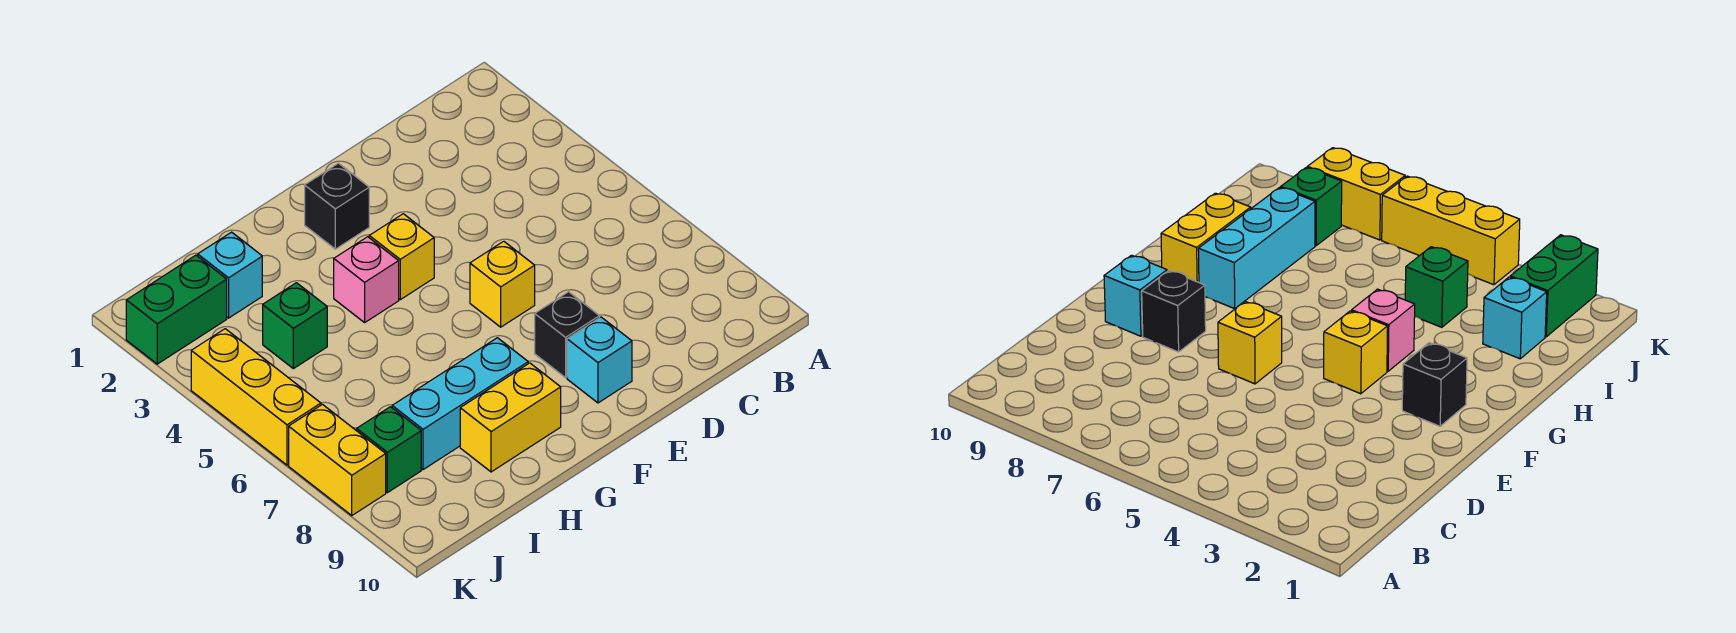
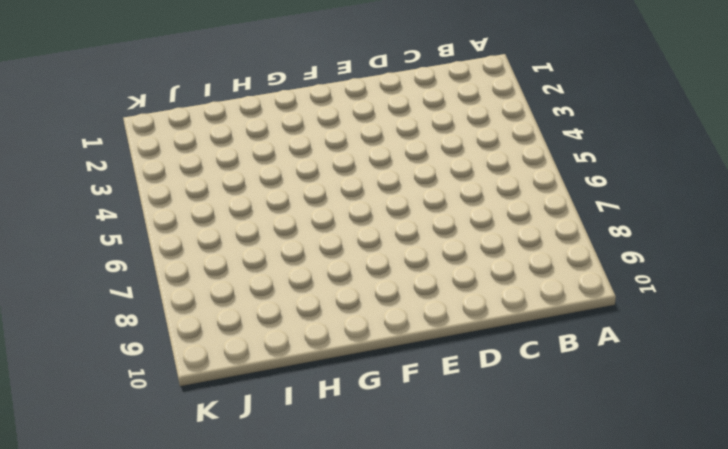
none -> yellow brick E6 level 1
none -> black brick E8 level 1
none -> cyan brick E9 level 1

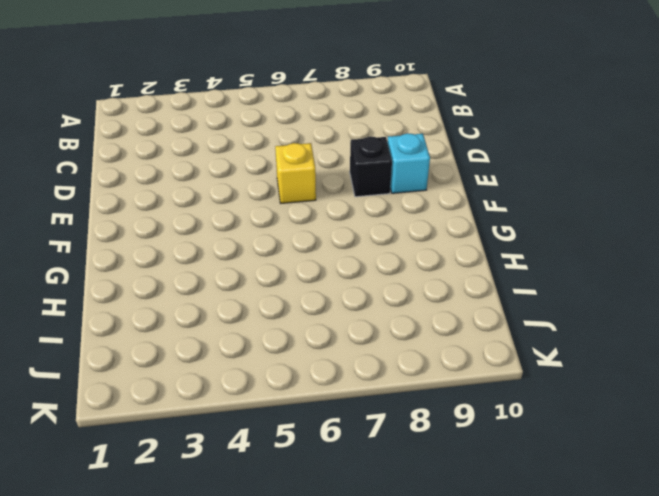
none -> black brick F2 level 1
none -> yellow brick F4 level 1
none -> pink brick G4 level 1

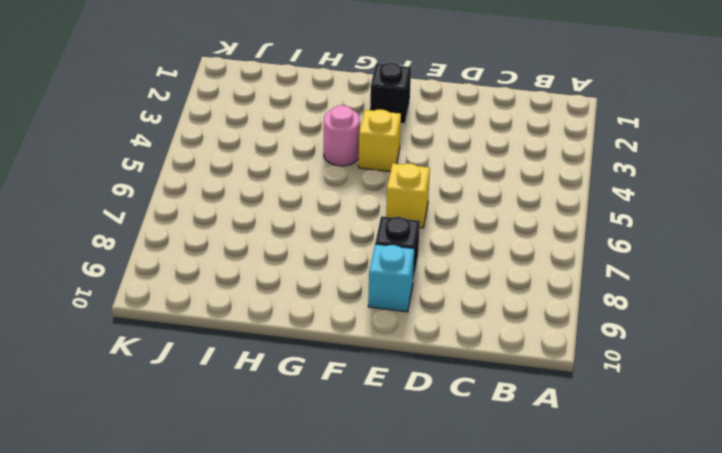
pink round brick G4 level 1 -> pink brick G4 level 1
none -> cyan brick G8:I8 level 1
none -> yellow brick G9:H9 level 1
none -> cyan brick I2 level 1

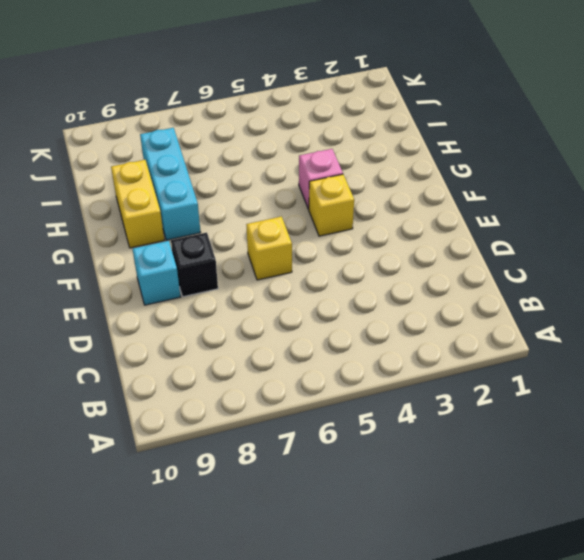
none -> black brick F2 level 1
none -> cyan brick I2 level 1
none -> green brick I4 level 1

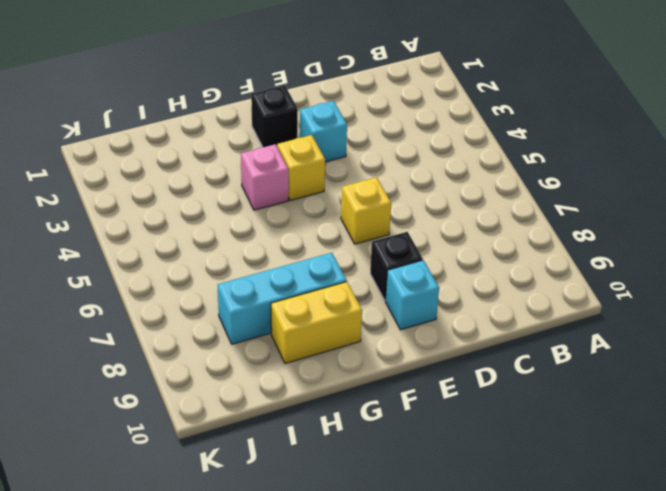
cyan brick E3 level 1 -> cyan brick I2 level 1
none -> green brick I4 level 1
none -> green brick J2:K2 level 1
none -> green brick J8 level 1

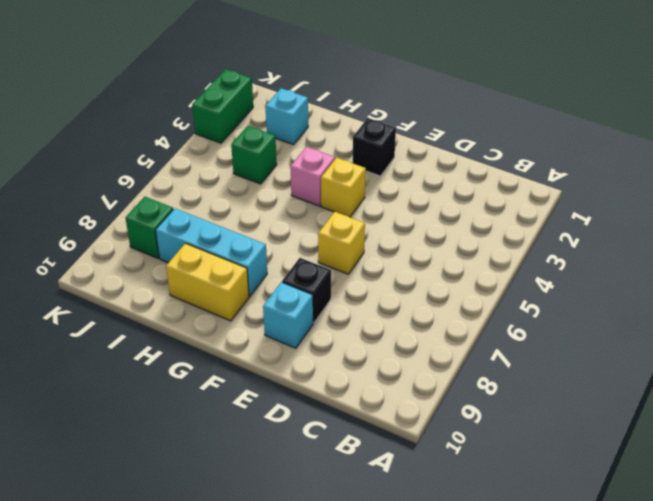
green brick K2:K3 level 1 -> green brick J2:K2 level 1
none -> yellow brick K4:K6 level 1
none -> yellow brick K7:K8 level 1

